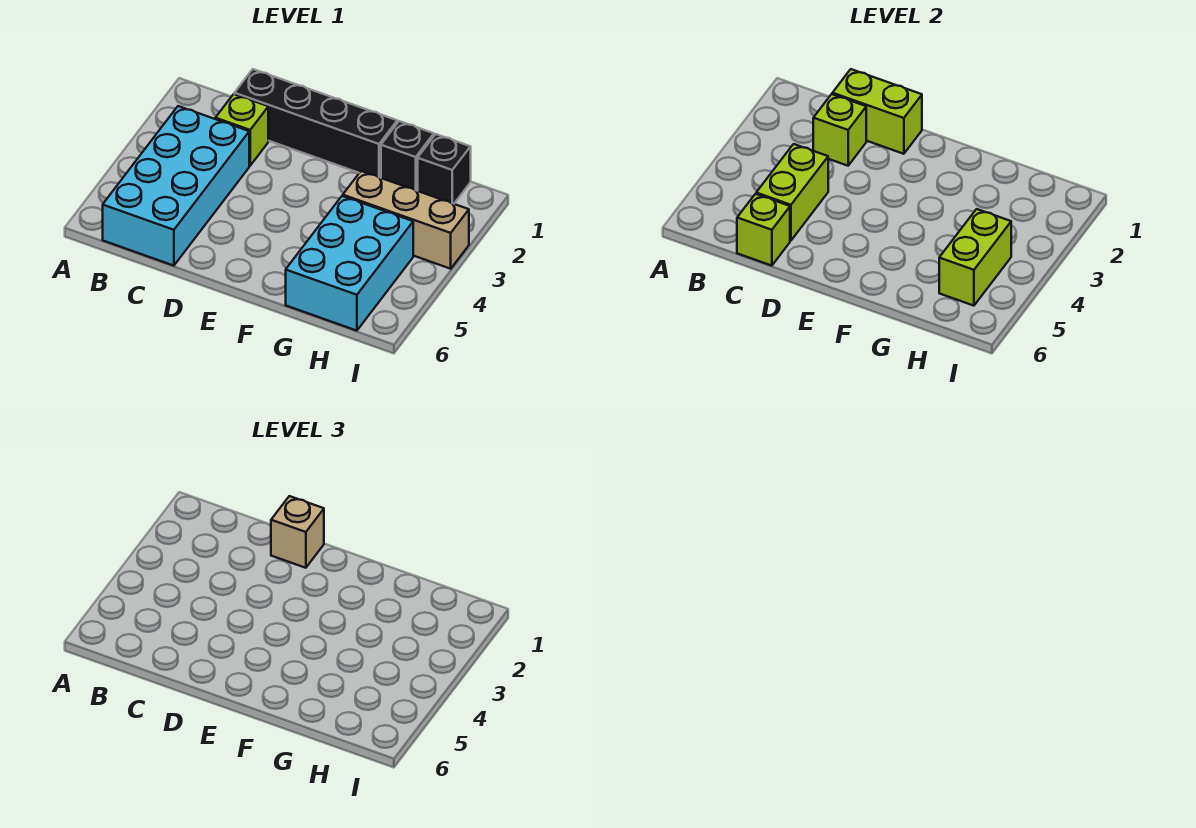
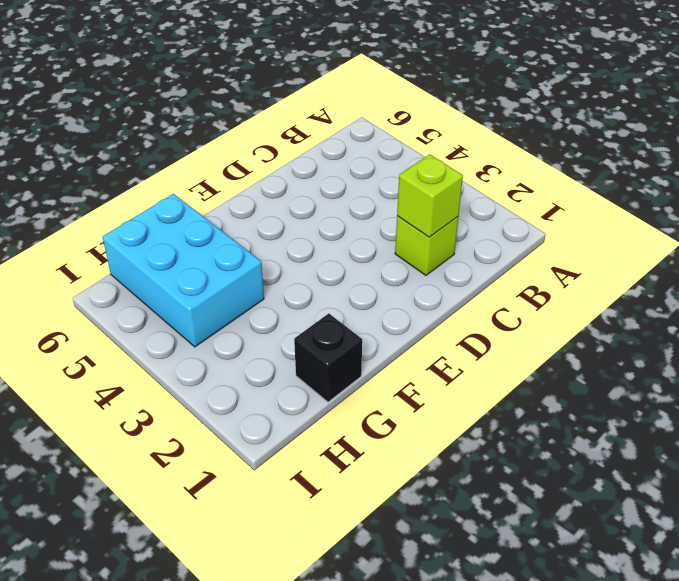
none -> cyan brick B3:C6 level 1
none -> black brick C1:F1 level 1
none -> tan brick G3:I3 level 1

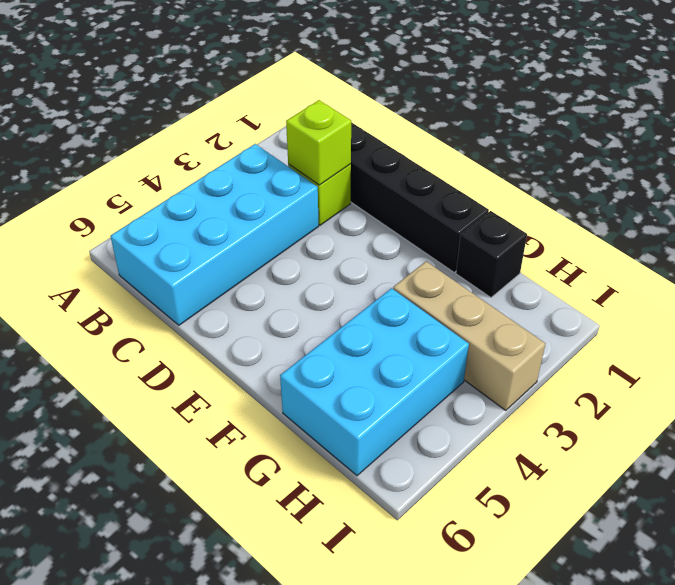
none -> black brick H1 level 1
none -> lime brick C1:D1 level 2
none -> lime brick C4:C5 level 2

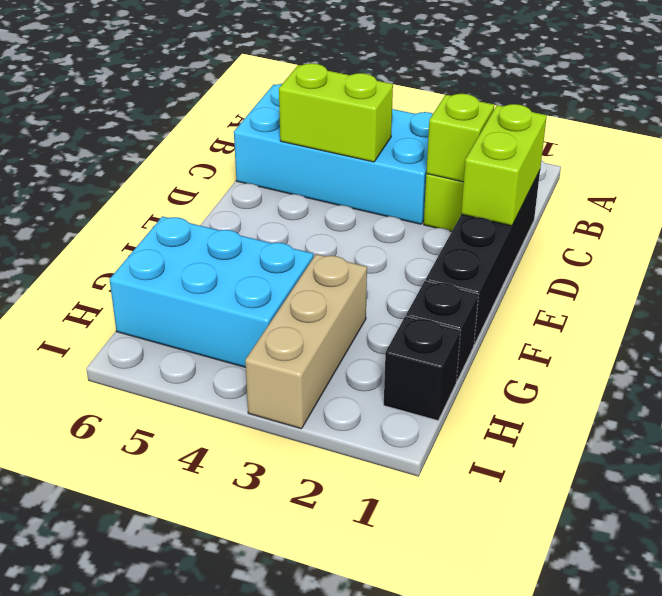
none -> lime brick C6 level 2
none -> lime brick H4:H5 level 2
none -> tan brick D1 level 3

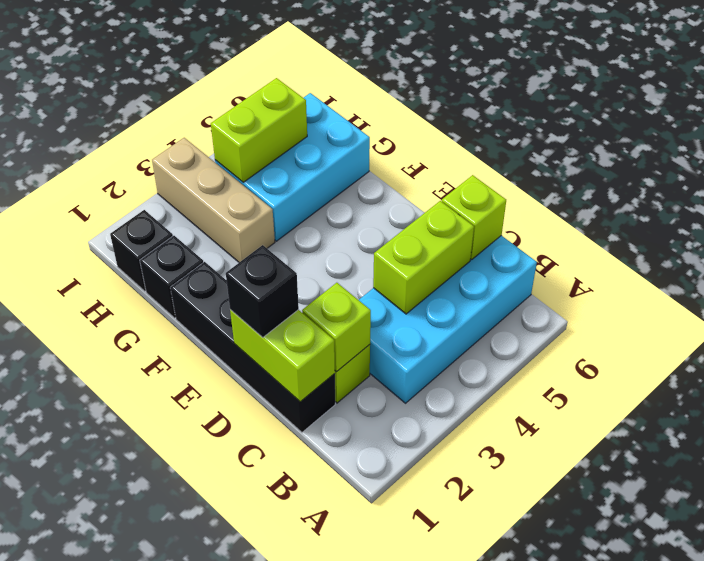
black brick D1 level 3 -> tan brick D1 level 3

